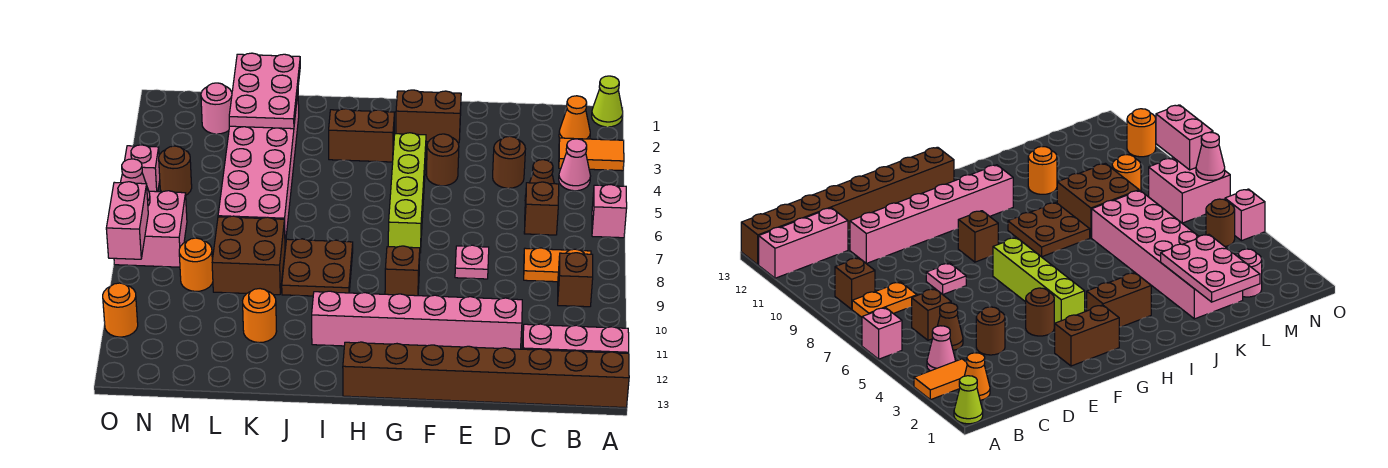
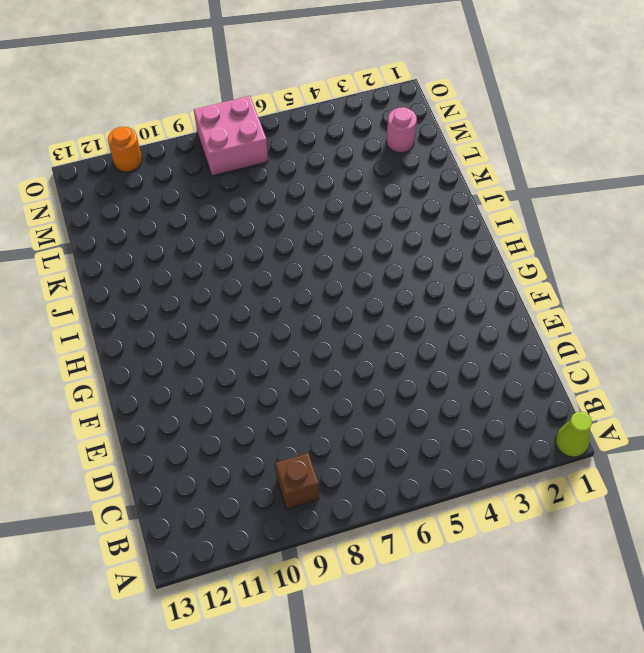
none -> orange tile A3:B3 level 1
none -> pink brick A6 level 1
none -> pink brick A12:C12 level 1
none -> brown brick A13:H13 level 1

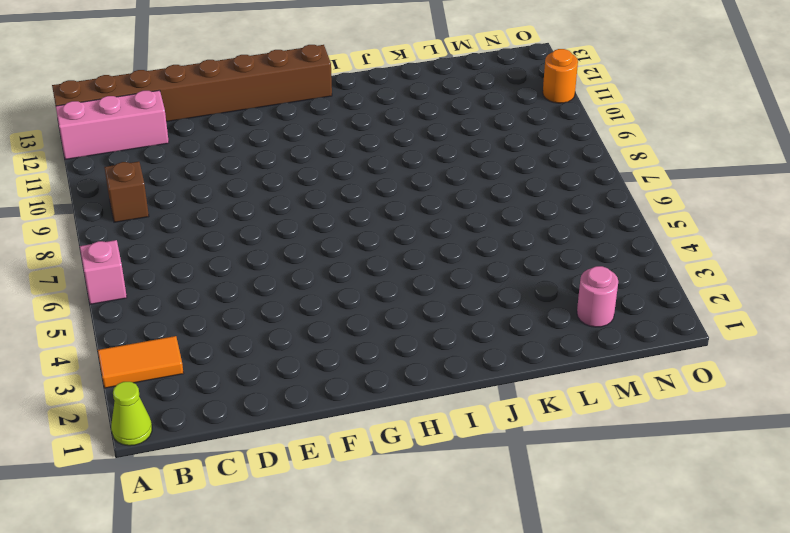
none -> orange cone B2 level 1
none -> pink cone B4 level 1
none -> orange plate B8:C8 level 1
none -> brown cone C5 level 1

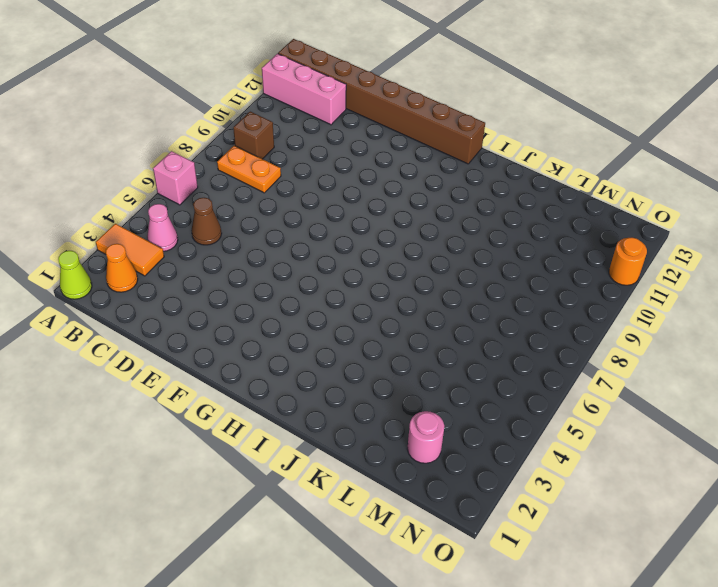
none -> brown brick C6 level 1
none -> brown round brick D4 level 1
none -> pink brick D11:I11 level 1
none -> pink plate E8 level 1

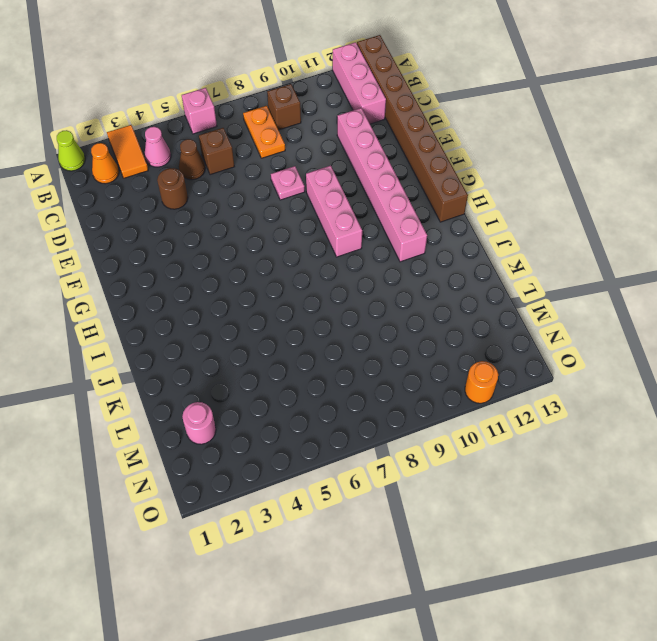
pink brick F9:H9 level 1 -> brown brick G9 level 1
none -> brown brick F2:G2 level 1
none -> brown round brick F4 level 1
none -> lime brick G4:G7 level 1
none -> brown brick H3:I3 level 1

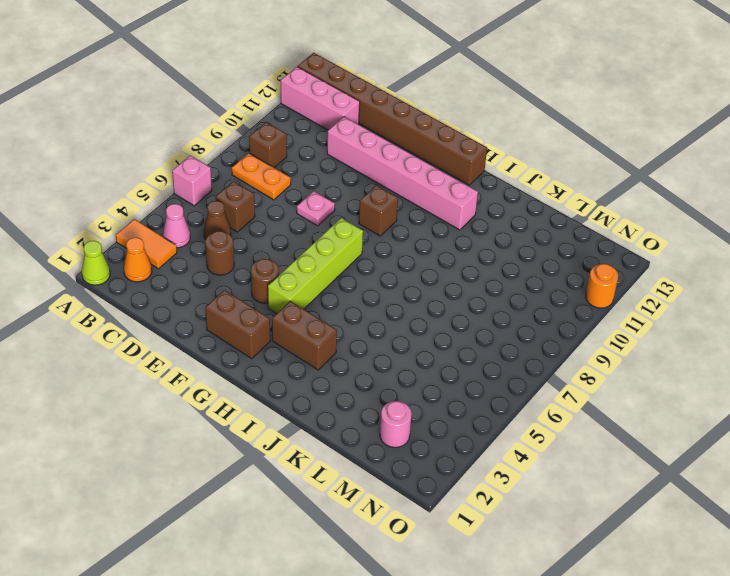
none -> brown plate I8:J9 level 1
none -> pink brick K2:L7 level 1
none -> brown brick K8:L9 level 1
none -> orange round brick K11 level 1

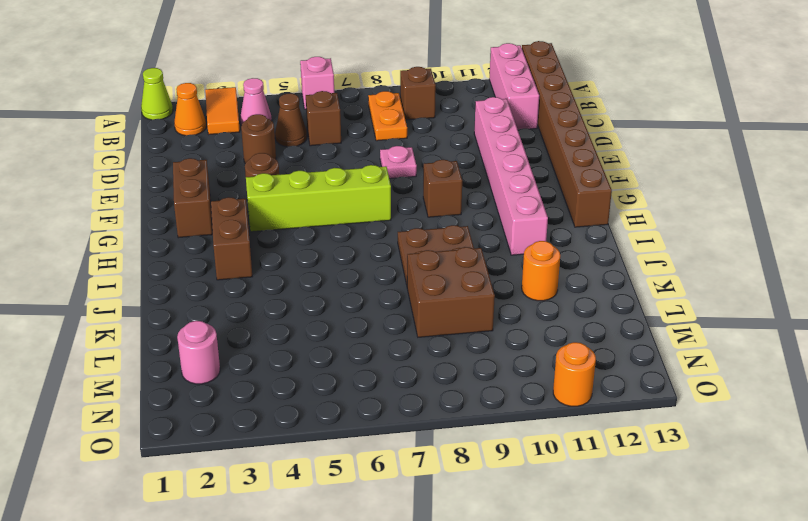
none -> pink brick K2:L7 level 1
none -> orange round brick M9 level 1
none -> brown round brick N5 level 1
none -> pink brick N7:O8 level 1

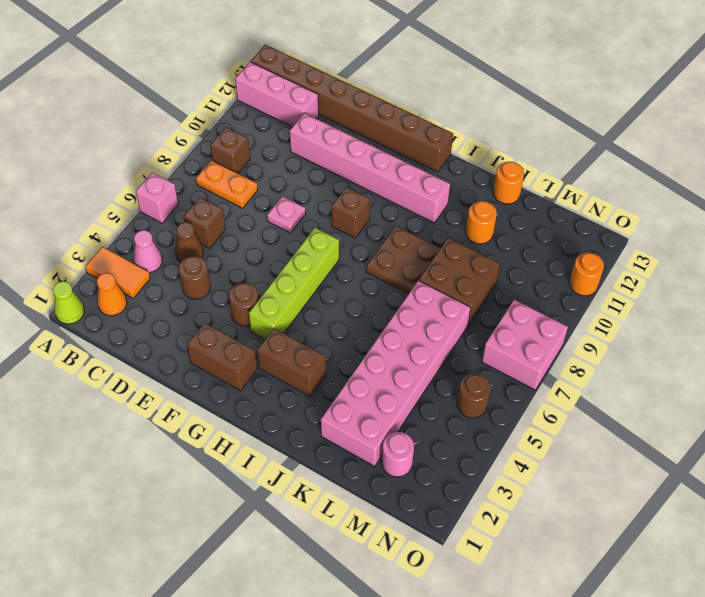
orange round brick K13 level 1 -> orange round brick M9 level 1
none -> pink brick O5 level 1
none -> pink plate K1:L3 level 2
none -> pink cone O7 level 2
none -> pink brick O8:O9 level 2

